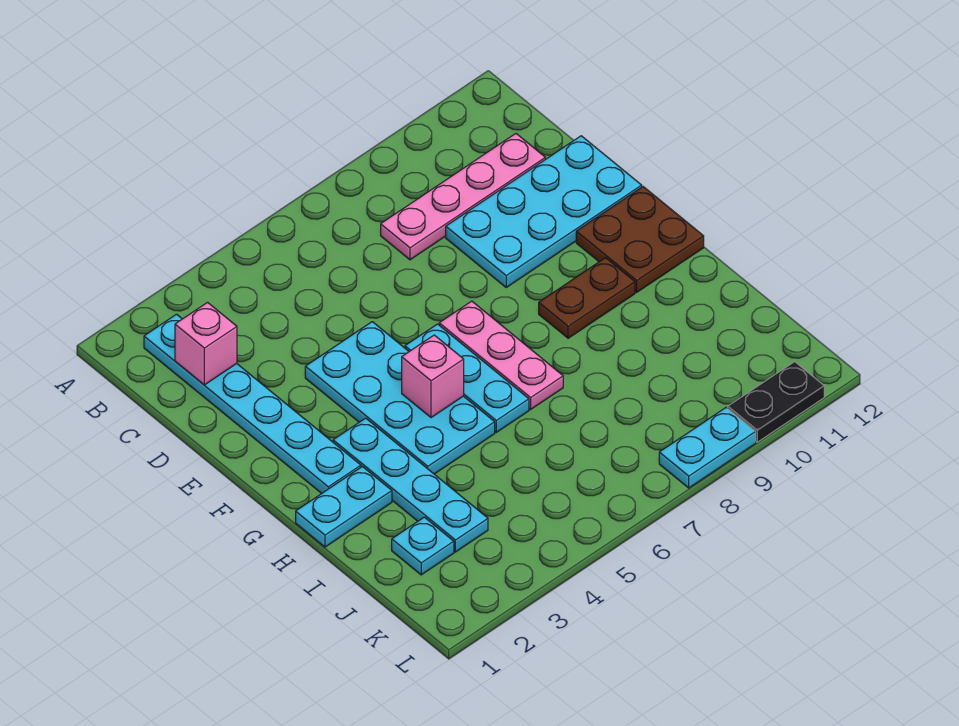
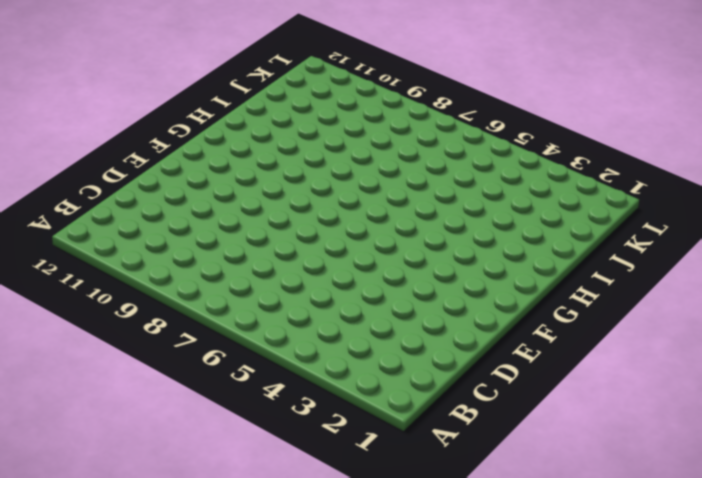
none -> cyan plate B2:G2 level 1
none -> pink plate C8:C11 level 1
none -> cyan plate D9:E12 level 1

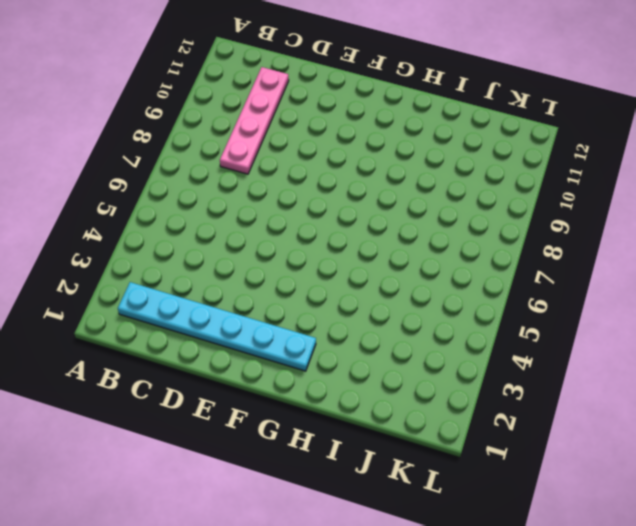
none -> cyan plate D9:E12 level 1
none -> cyan plate E4:H5 level 1
none -> cyan plate F6:H6 level 1

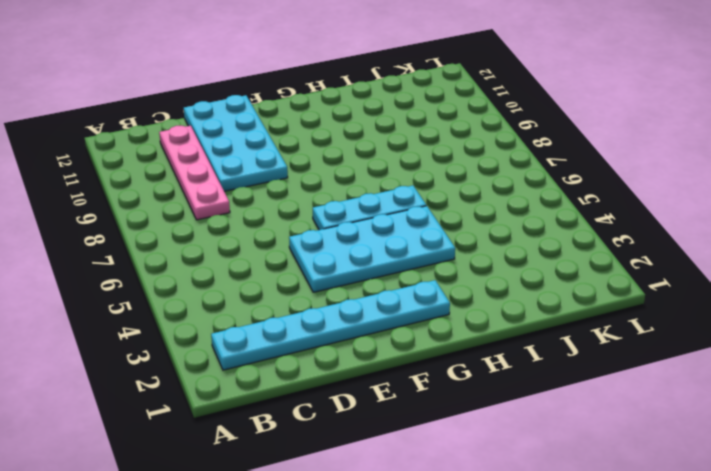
none -> pink plate F7:H7 level 1
none -> brown plate F11:G12 level 1
none -> cyan plate G3:J3 level 1

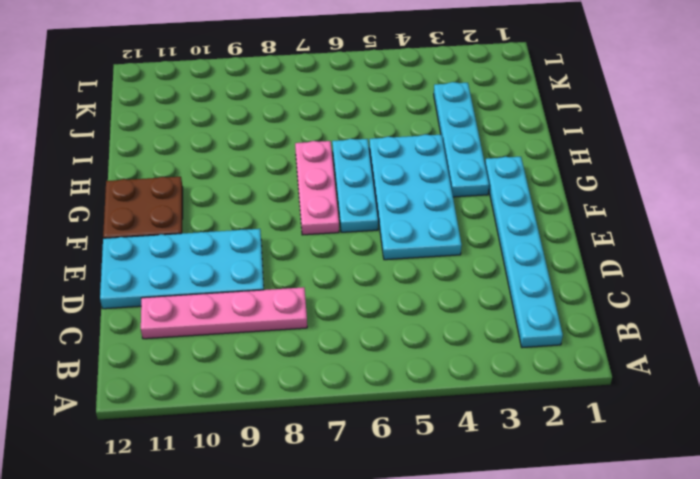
none -> brown plate G9:G10 level 1
none -> cyan plate H1:H2 level 1
none -> cyan plate J2 level 1

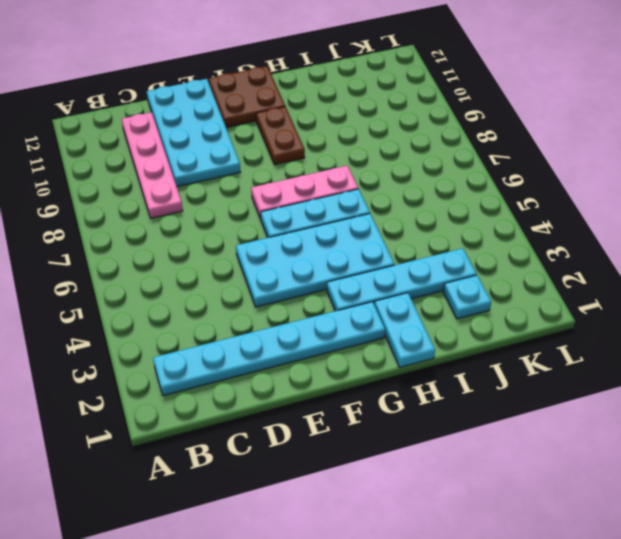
none -> cyan plate L8:L9 level 1
none -> black plate L10:L11 level 1
none -> pink brick C2 level 2

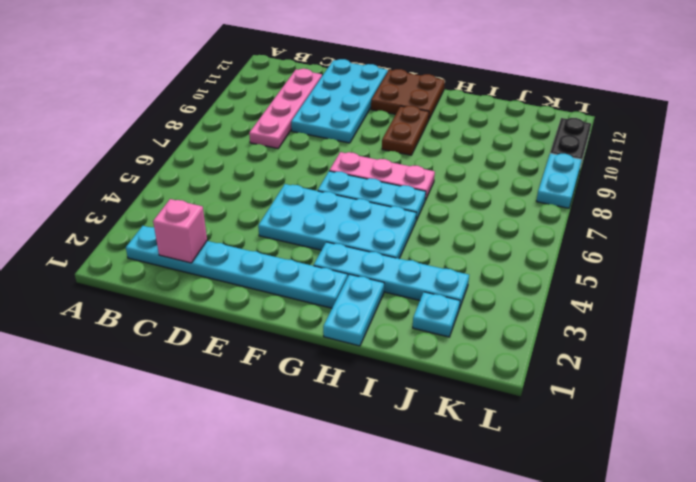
none -> pink brick G5 level 2

